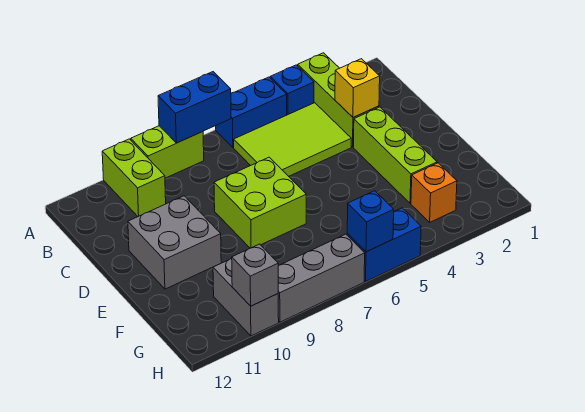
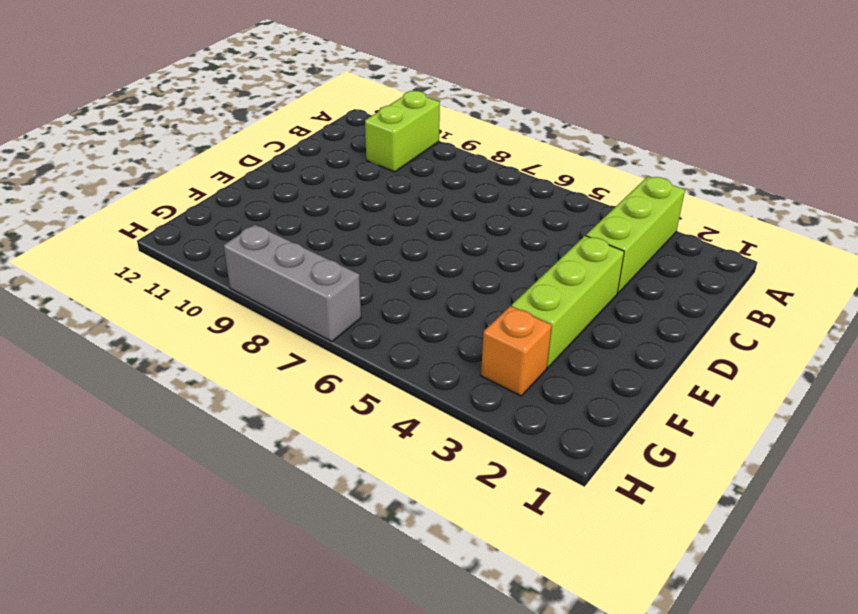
none -> blue brick A4 level 1
none -> blue brick A5:A6 level 1
none -> lime brick A8:A9 level 1

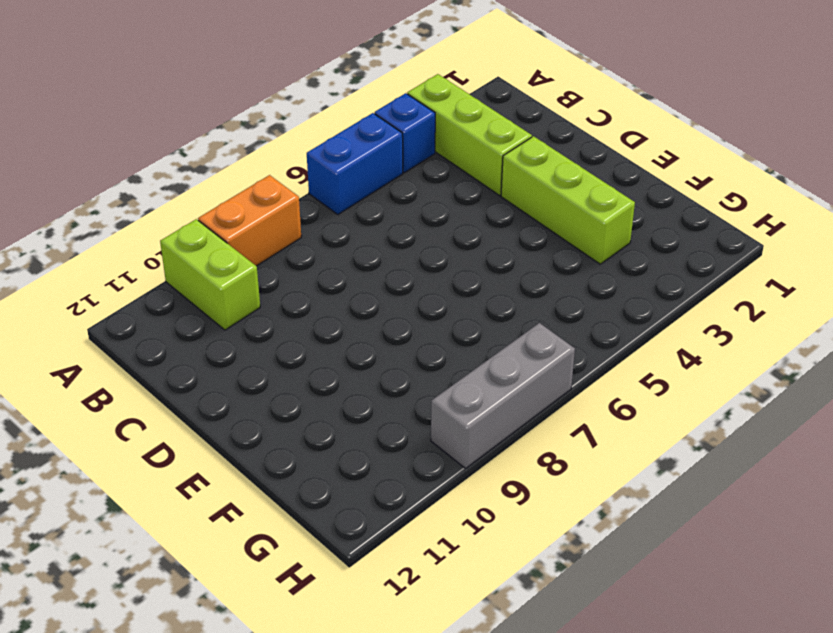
orange brick A8:A9 level 1 -> lime brick A8:A9 level 1
none -> lime tile B4:C6 level 1
none -> lime brick D7:E8 level 1
none -> grey brick D10:E11 level 1

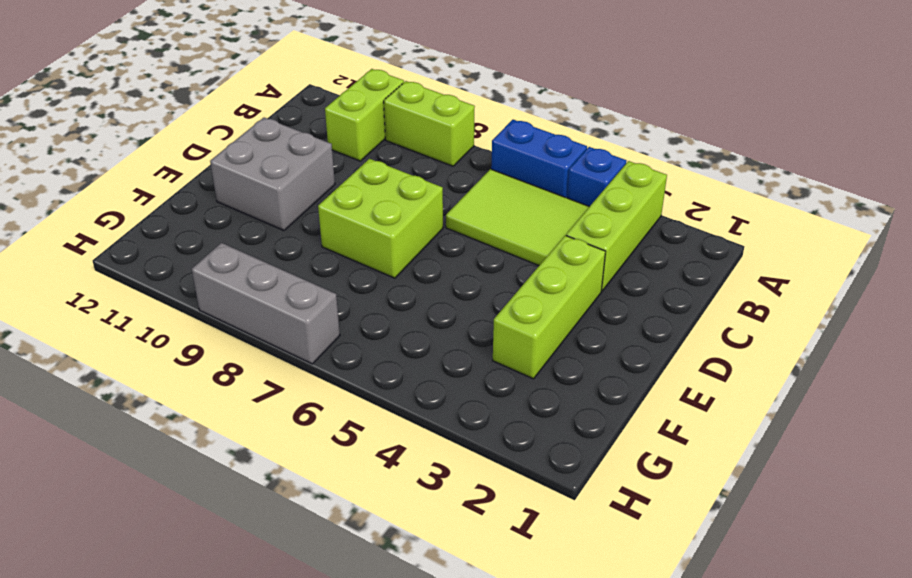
none -> orange brick G3 level 1
none -> grey brick G10:H10 level 1
none -> blue brick H5:H6 level 1

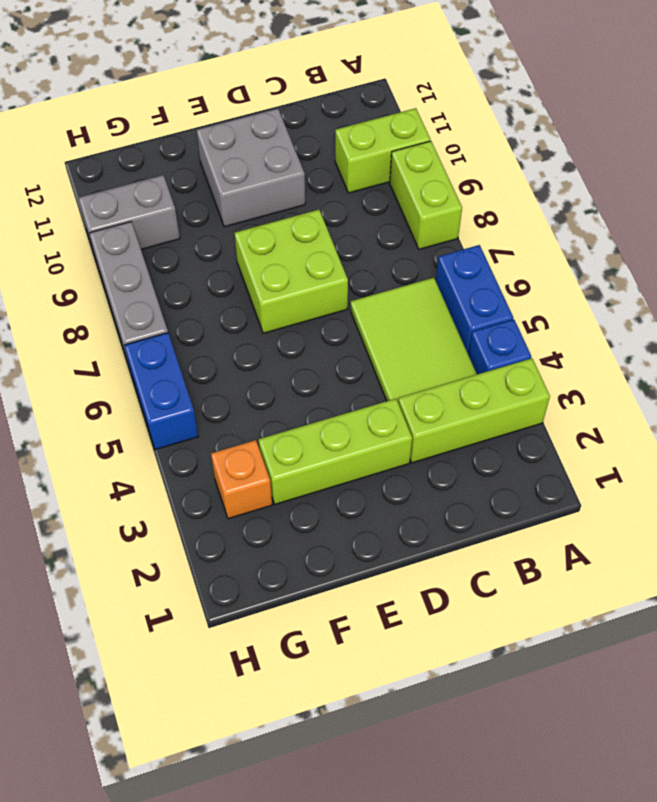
none -> blue brick A7:A8 level 2
none -> yellow brick C3 level 2
none -> blue brick H6 level 2

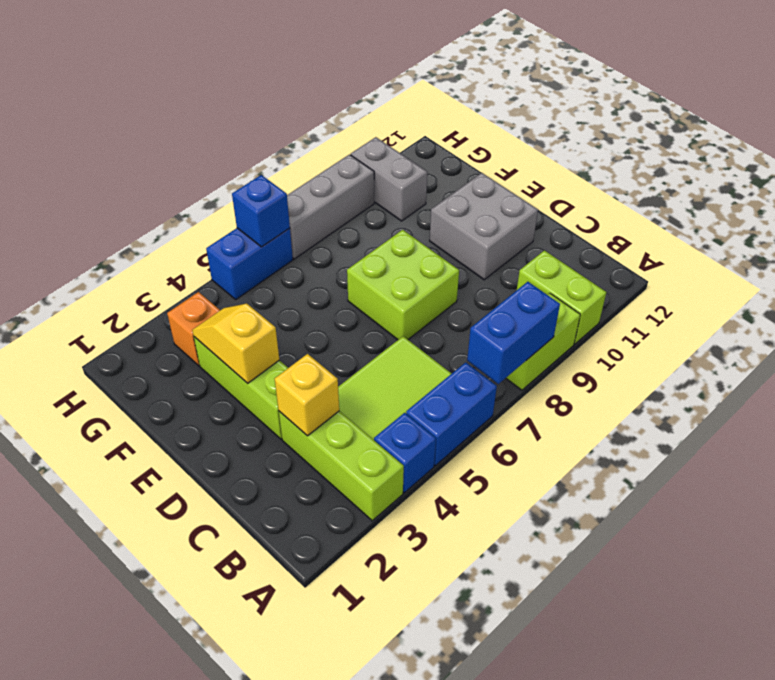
yellow slope E3:F3 level 2 top E -> none
none -> grey brick H10 level 2

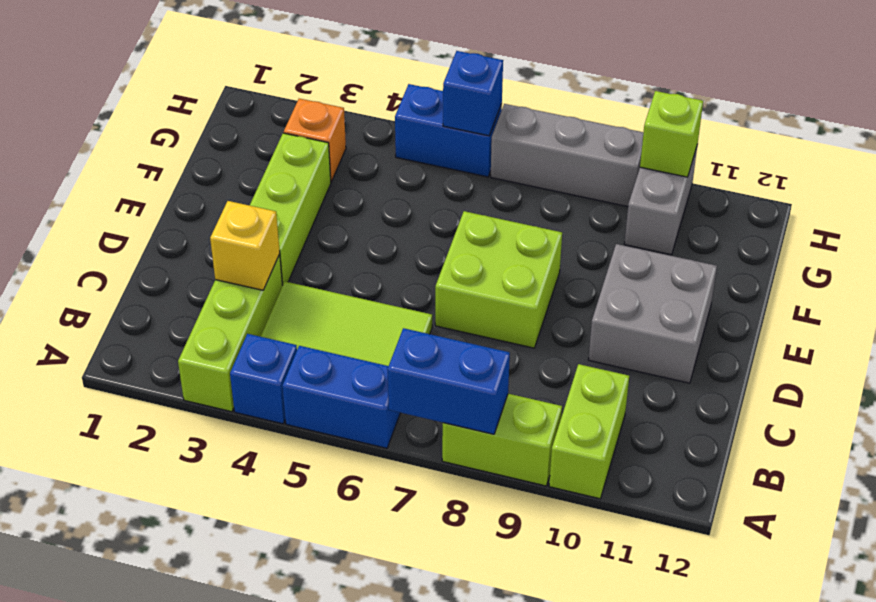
lime brick H10 level 2 -> grey brick H10 level 2

